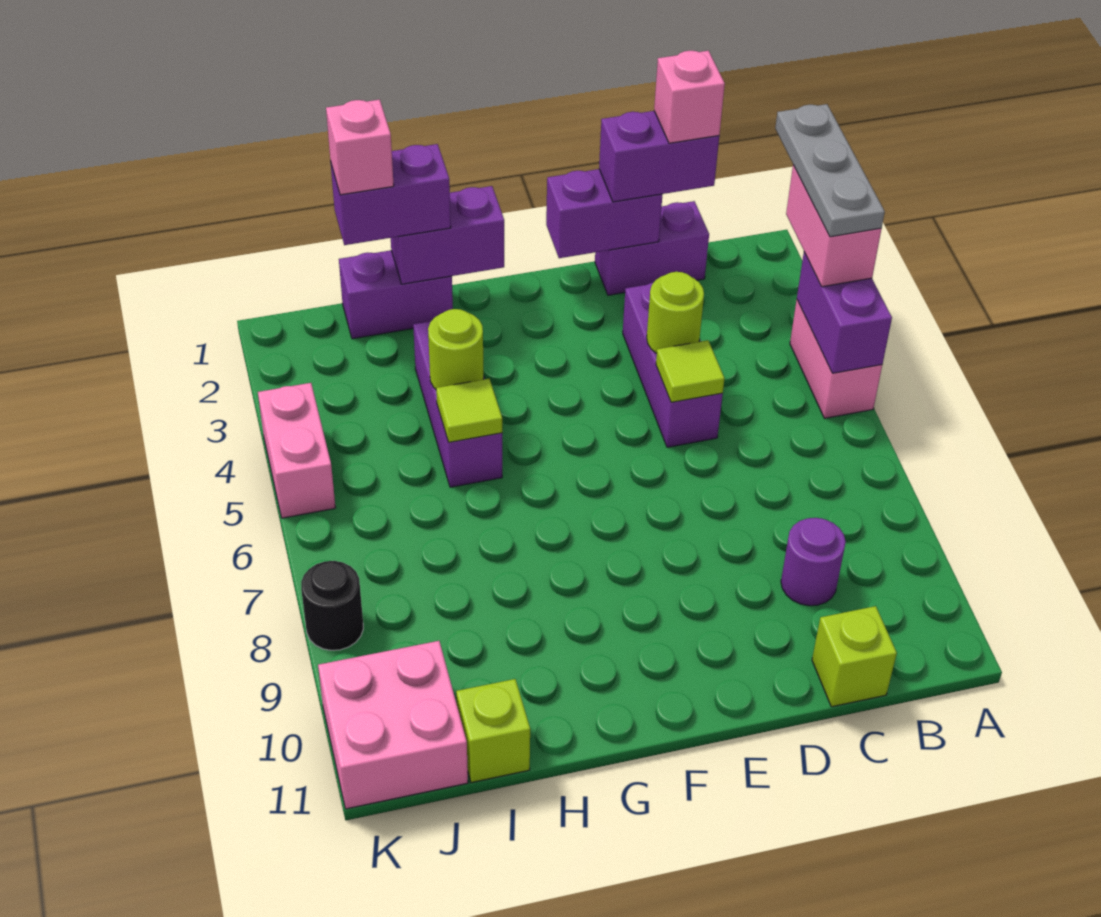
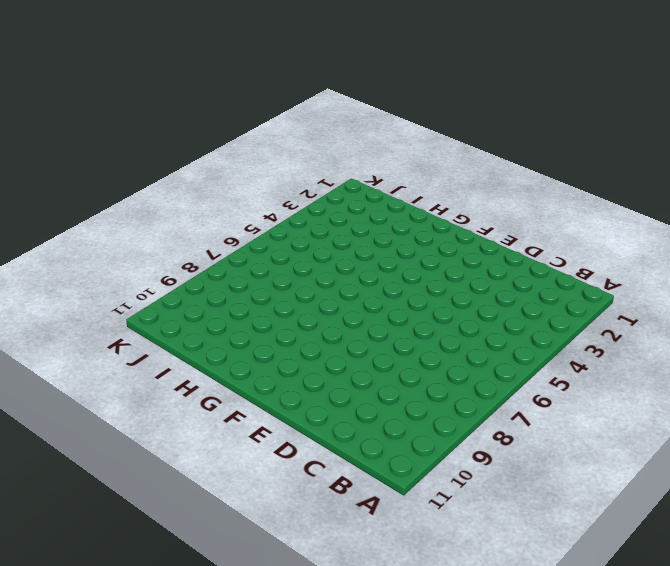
none -> pink brick A4:A5 level 1
none -> purple brick C1:D1 level 1
none -> purple round brick C9 level 1

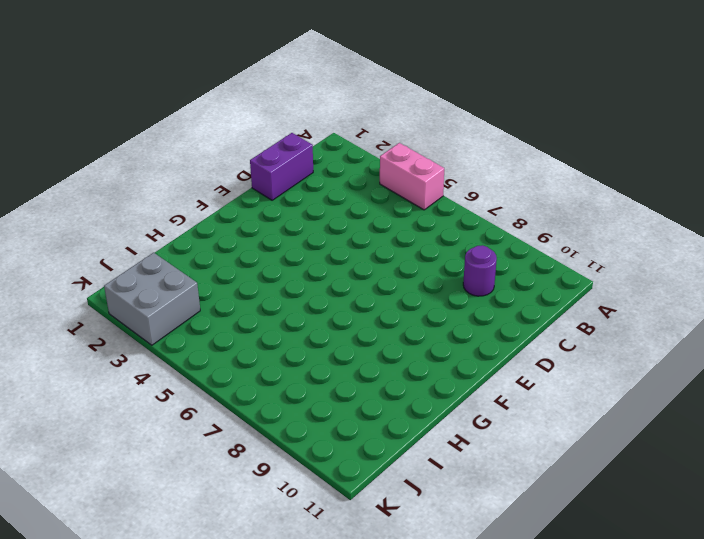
grey brick J2:K3 level 1 -> none
none -> lime brick C11 level 1
none -> purple brick D3:D5 level 1
none -> purple brick H1:I1 level 1

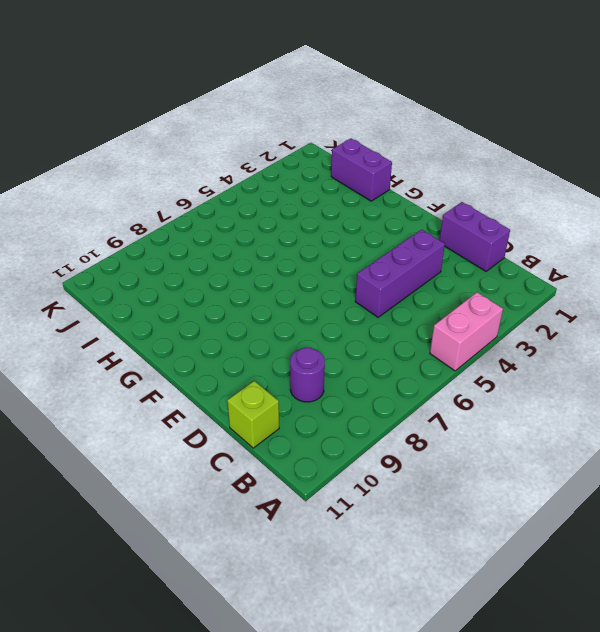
none -> purple brick H3:H5 level 1
none -> lime brick I11 level 1
none -> pink brick J10:K11 level 1

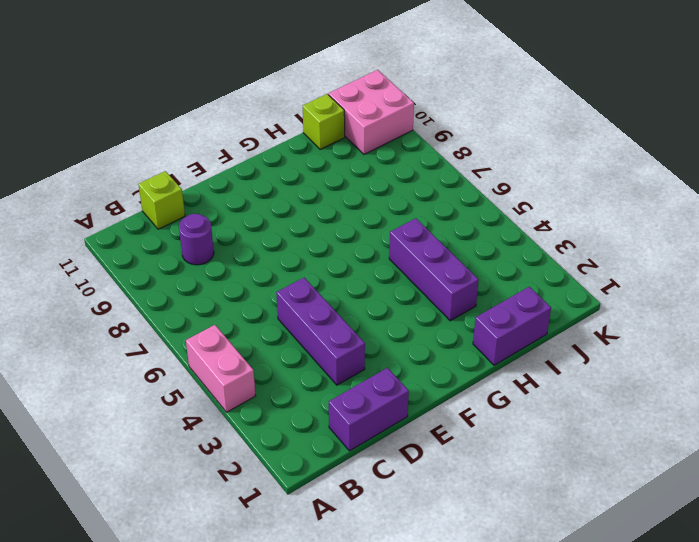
none -> pink brick K4:K5 level 1
none -> black round brick K8 level 1
none -> purple brick A4:A5 level 2

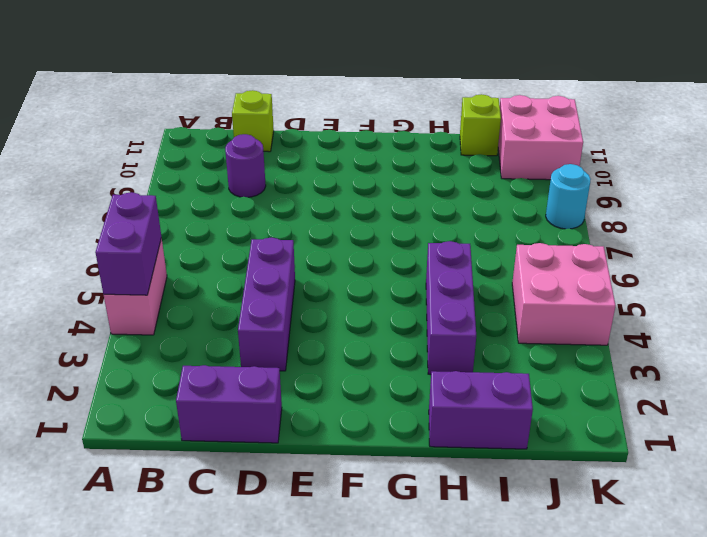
pink brick J4:K5 level 1 -> pink brick K4:K5 level 1
cyan round brick K8 level 1 -> black round brick K8 level 1
none -> purple brick D1:E1 level 2
none -> lime round brick D4 level 2
none -> lime tile D5 level 2

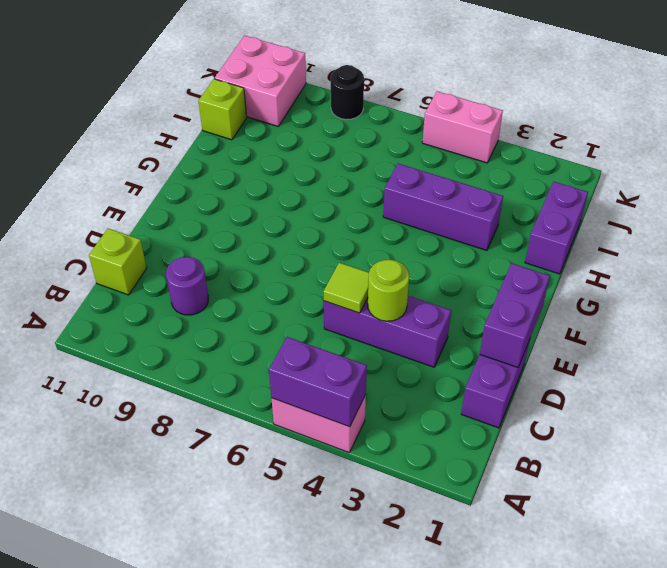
none -> purple brick G1:H1 level 2
none -> lime round brick H4 level 2
none -> lime tile H5 level 2

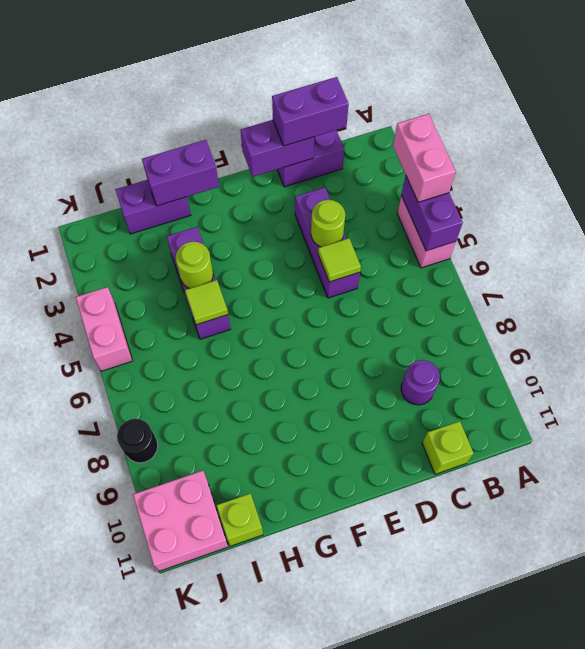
none -> purple brick H1:I1 level 3
none -> grey plate A2:A4 level 4
none -> pink brick C1 level 4

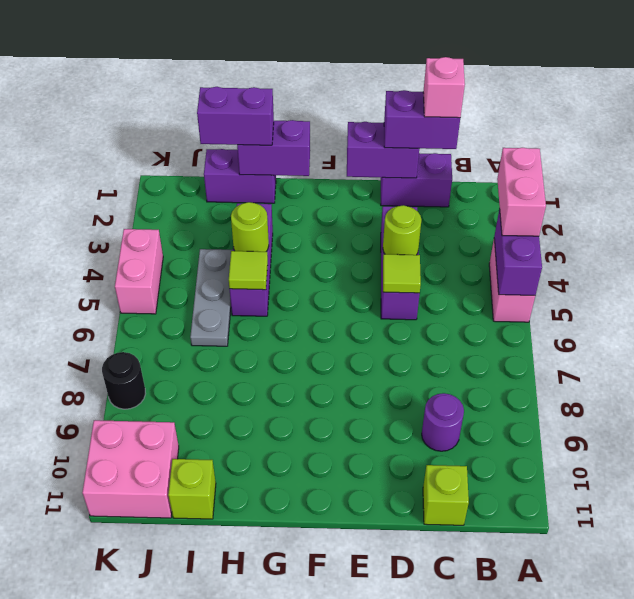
grey plate I4:I6 level 1 -> grey plate A2:A4 level 4
none -> pink brick I1 level 4

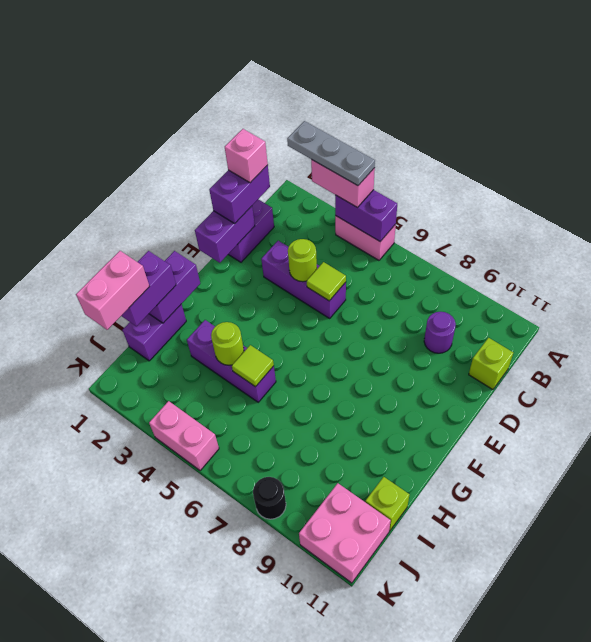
pink brick I1:J1 level 4 -> pink brick I1 level 4

